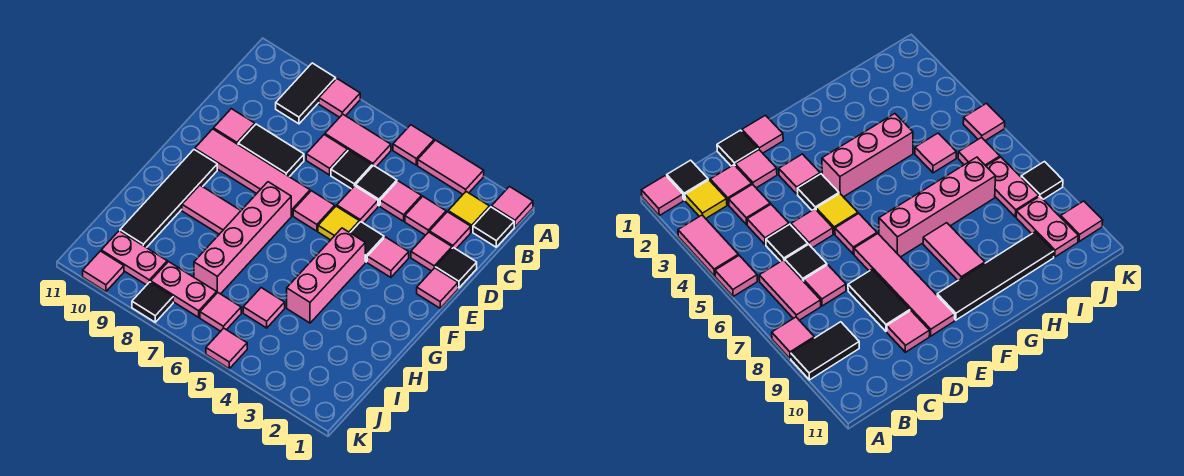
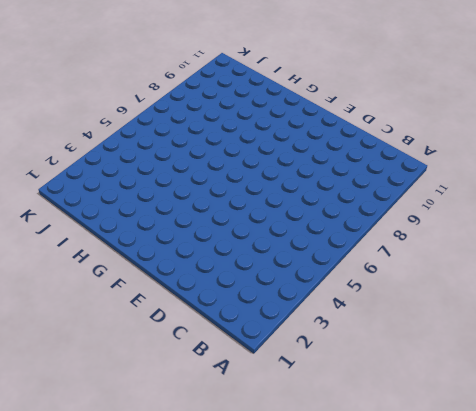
none -> pink tile A1 level 1
none -> pink tile A3:A4 level 1
none -> pink tile A5 level 1
none -> pink tile A8 level 1

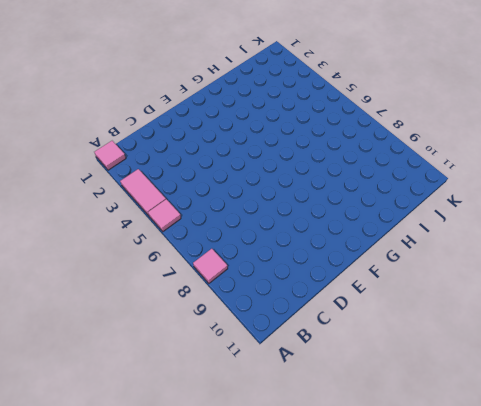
none -> black tile A9:B9 level 1
none -> black tile B1 level 1
none -> yellow tile B2 level 1
none -> pink tile B6:B7 level 1

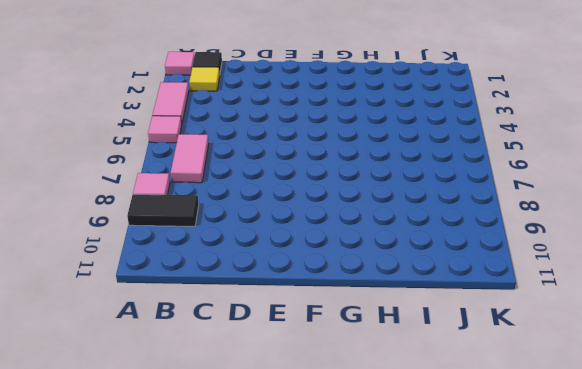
none -> pink tile C2 level 1
none -> pink tile C3 level 1
none -> pink tile C4 level 1
none -> black tile C5 level 1

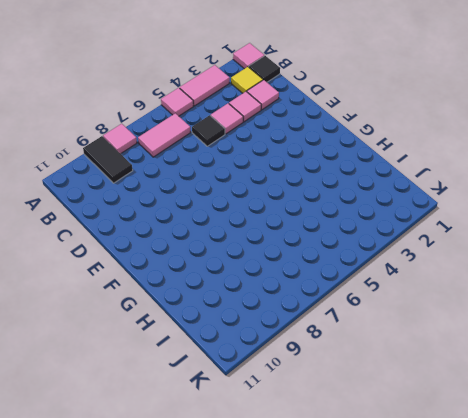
none -> black tile C6 level 1
none -> pink tile C7 level 1
none -> black tile D1 level 1
none -> pink tile D2 level 1

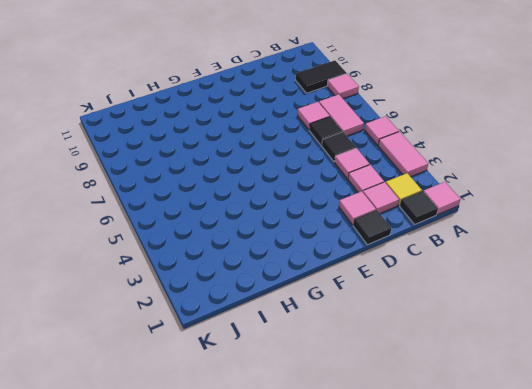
none -> pink tile D5 level 1
none -> black tile D8:D9 level 1
none -> pink tile D10 level 1
none -> pink tile E1 level 1

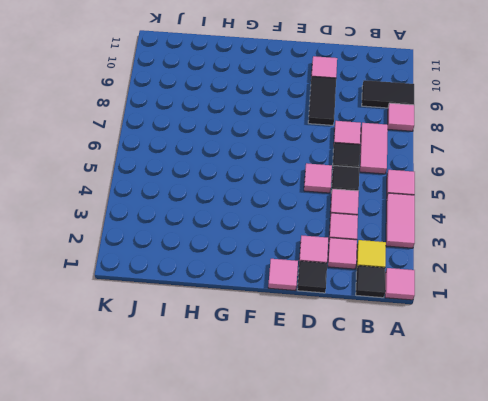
none -> pink tile E3 level 1
none -> black tile E4 level 1
none -> yellow tile E5 level 1
none -> pink tile E6 level 1

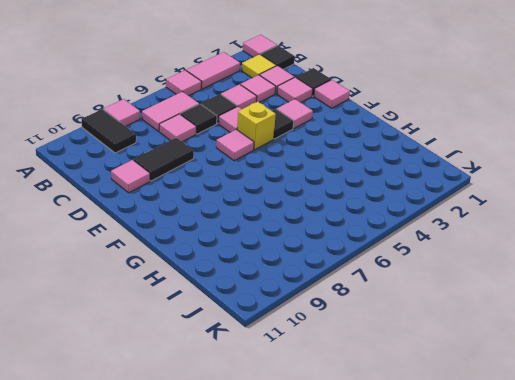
yellow brick E5 level 1 -> yellow tile E5 level 1
none -> pink tile E7:E10 level 1
none -> pink brick F4:H4 level 1
none -> pink brick F7:I7 level 1
none -> black tile F10:I10 level 1

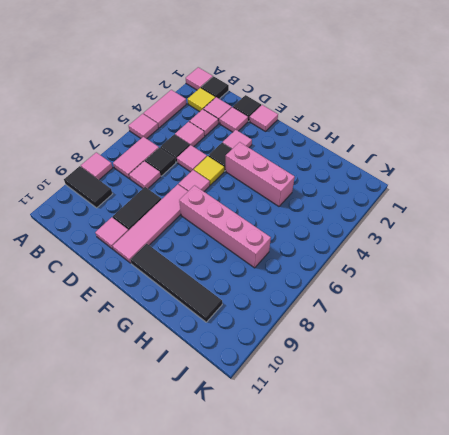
none -> pink tile G8:G9 level 1
none -> pink tile I5 level 1
none -> pink tile J6 level 1
none -> pink plate J7:J8 level 1

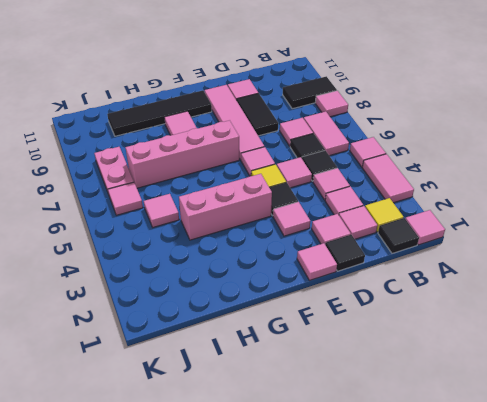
none -> pink plate J9:J10 level 1
none -> pink tile K5 level 1
none -> black tile K8 level 1
none -> pink tile K10 level 1

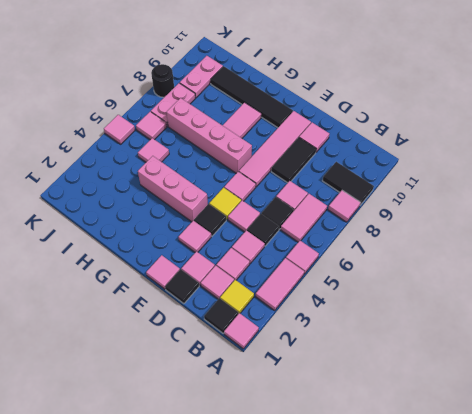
black round brick K8 level 1 -> black tile K8 level 1
none -> pink tile K10 level 1

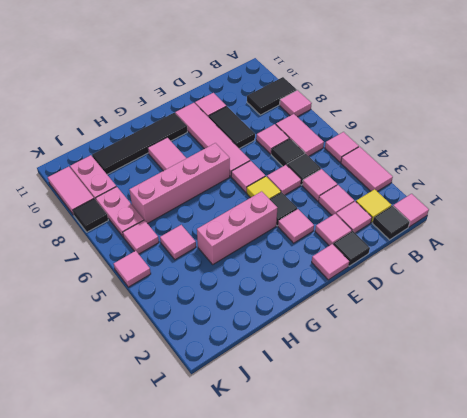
pink tile K9:K10 level 1 -> pink tile K10 level 1

